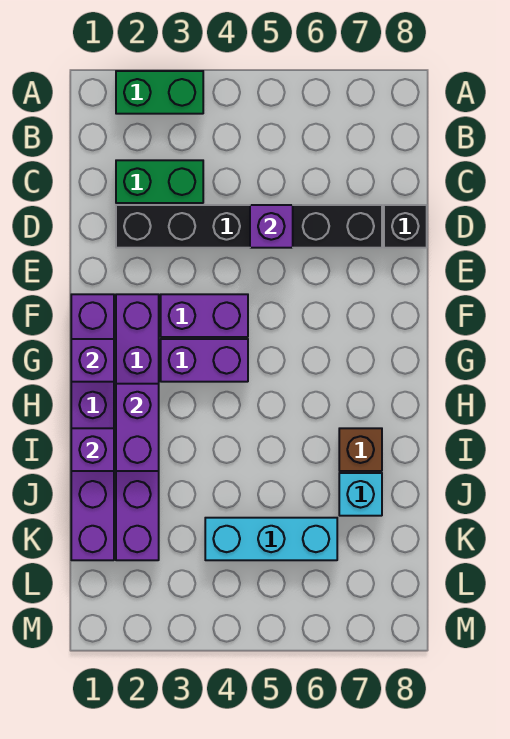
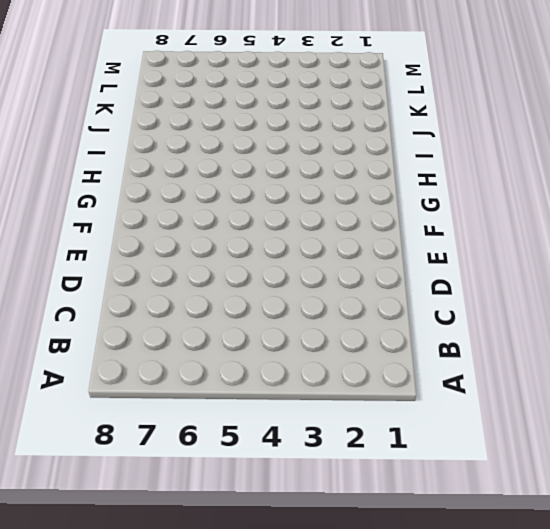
none -> green brick A2:A3 level 1
none -> green brick C2:C3 level 1
none -> black brick D2:D7 level 1

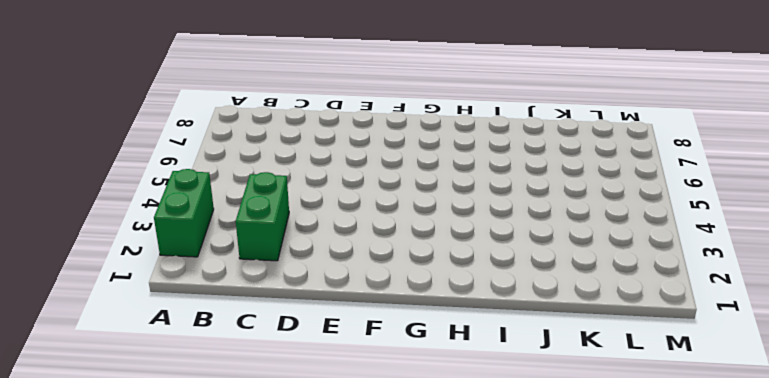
none -> black brick D2:D7 level 1
none -> black brick D8 level 1
none -> purple brick F1:K1 level 1

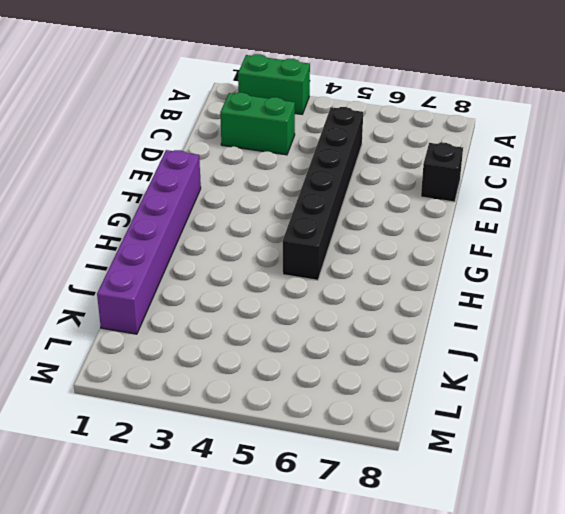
black brick C5:H5 level 1 -> black brick D2:D7 level 1
none -> purple brick F2:K2 level 1
none -> purple brick F3:F4 level 1
none -> purple brick G3:G4 level 1

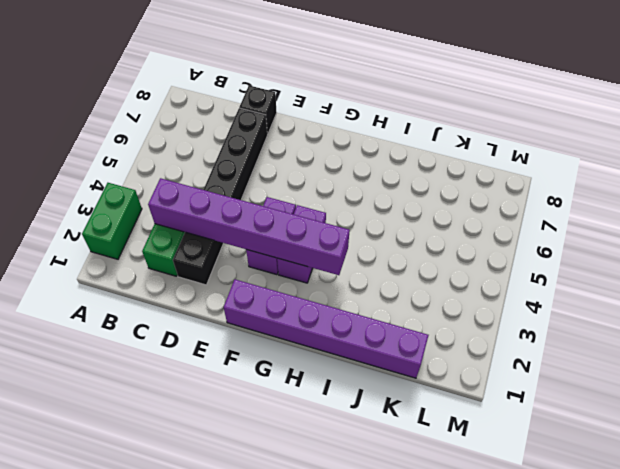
purple brick C3:H3 level 2 -> purple brick F2:K2 level 1
none -> brown brick I7 level 1
none -> cyan brick J7 level 1
none -> cyan brick K4:K6 level 1

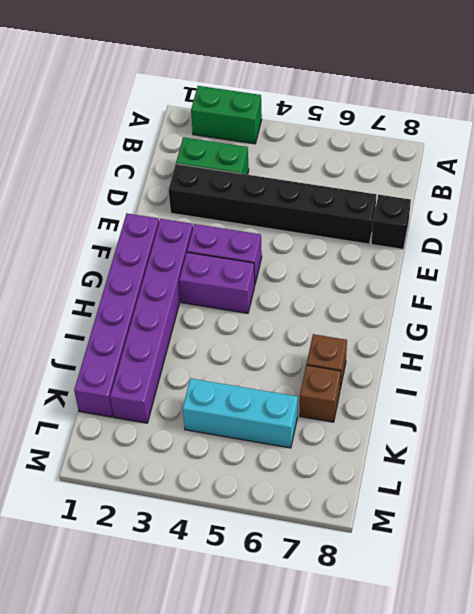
brown brick J7 level 1 -> cyan brick J7 level 1
none -> purple brick D5 level 2
none -> purple brick G1 level 2
none -> purple brick H2:I2 level 2

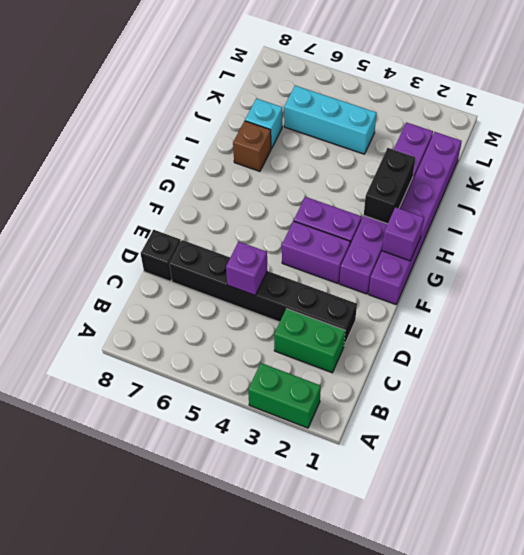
black brick H2:I2 level 2 -> purple brick H2:I2 level 2
none -> purple brick I1 level 2

